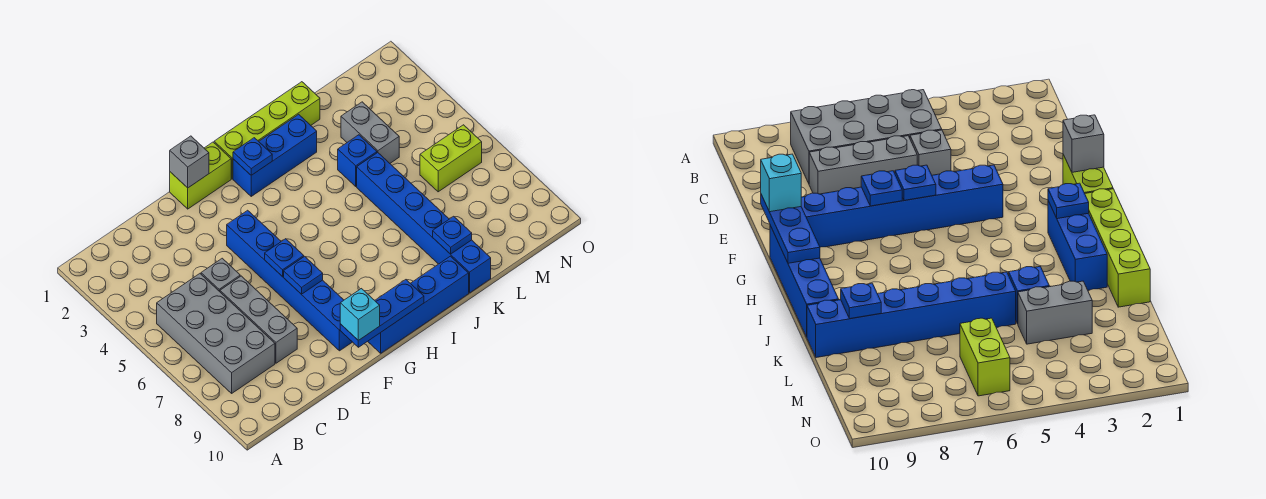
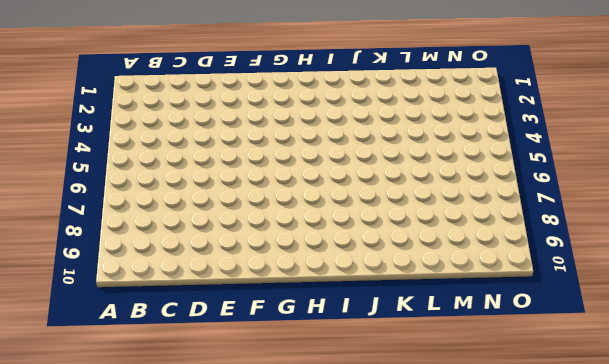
none -> grey brick B5:C8 level 1
none -> grey brick D5 level 1
none -> grey brick D6:D8 level 1

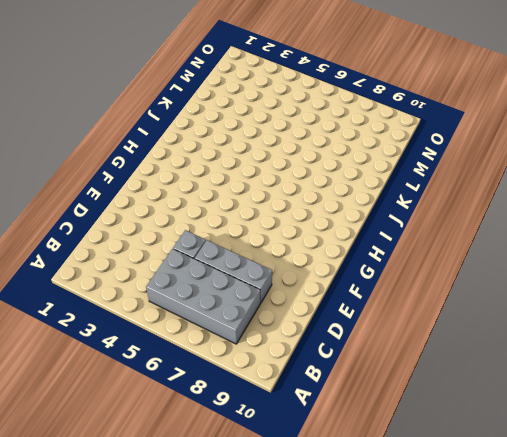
none -> lime brick F1:G1 level 1
none -> blue brick F4:F9 level 1
none -> blue brick G10:J10 level 1

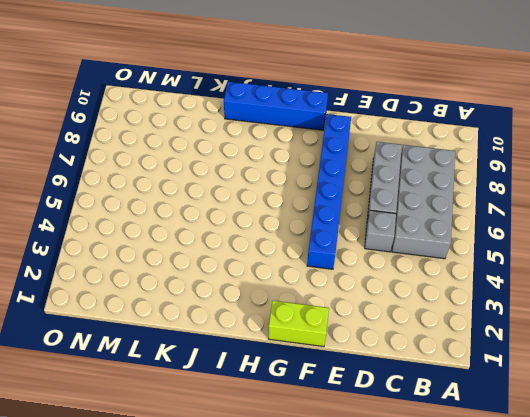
none -> lime brick H1:K1 level 1
none -> blue brick H2:J2 level 1
none -> blue brick K4 level 1

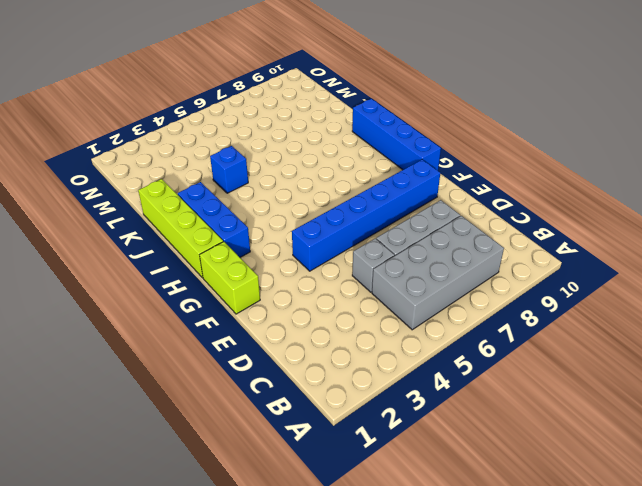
none -> blue brick K5:K10 level 1
none -> grey brick L3:L4 level 1
none -> lime brick M6:N6 level 1

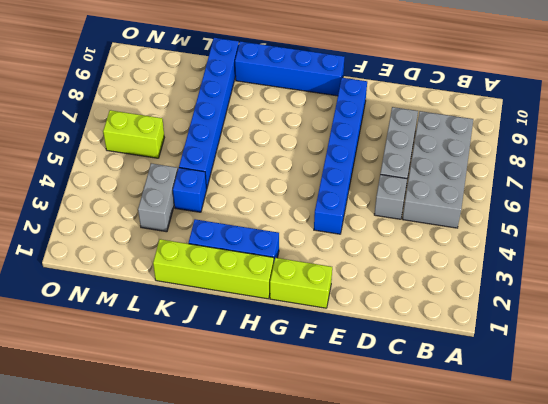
none -> grey brick F1 level 2
none -> blue plate F6 level 2
none -> blue plate F7 level 2

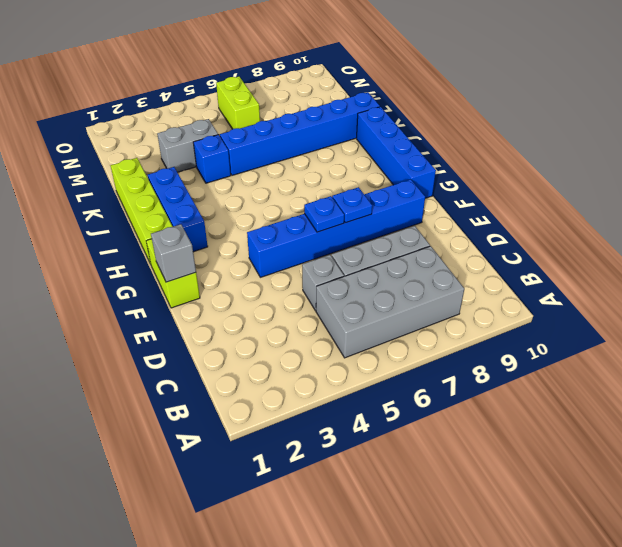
none -> blue plate F10:H10 level 2
none -> blue plate H2 level 2
none -> blue plate K9 level 2

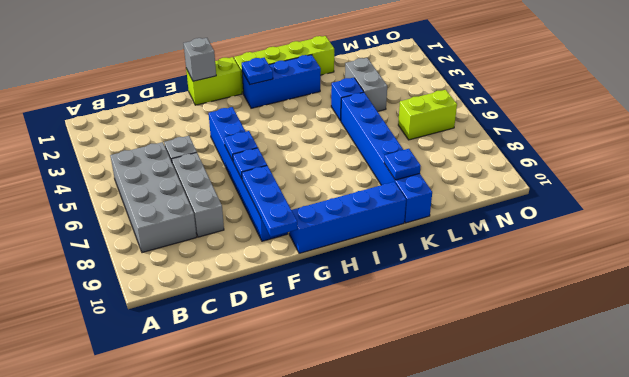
blue plate F8:F10 level 2 -> blue plate F10:H10 level 2
none -> cyan brick F10 level 3

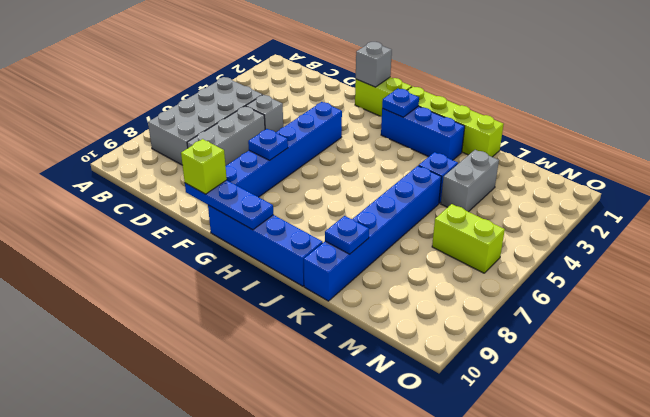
lime brick F10 level 3 -> cyan brick F10 level 3
none -> blue plate F6 level 2

